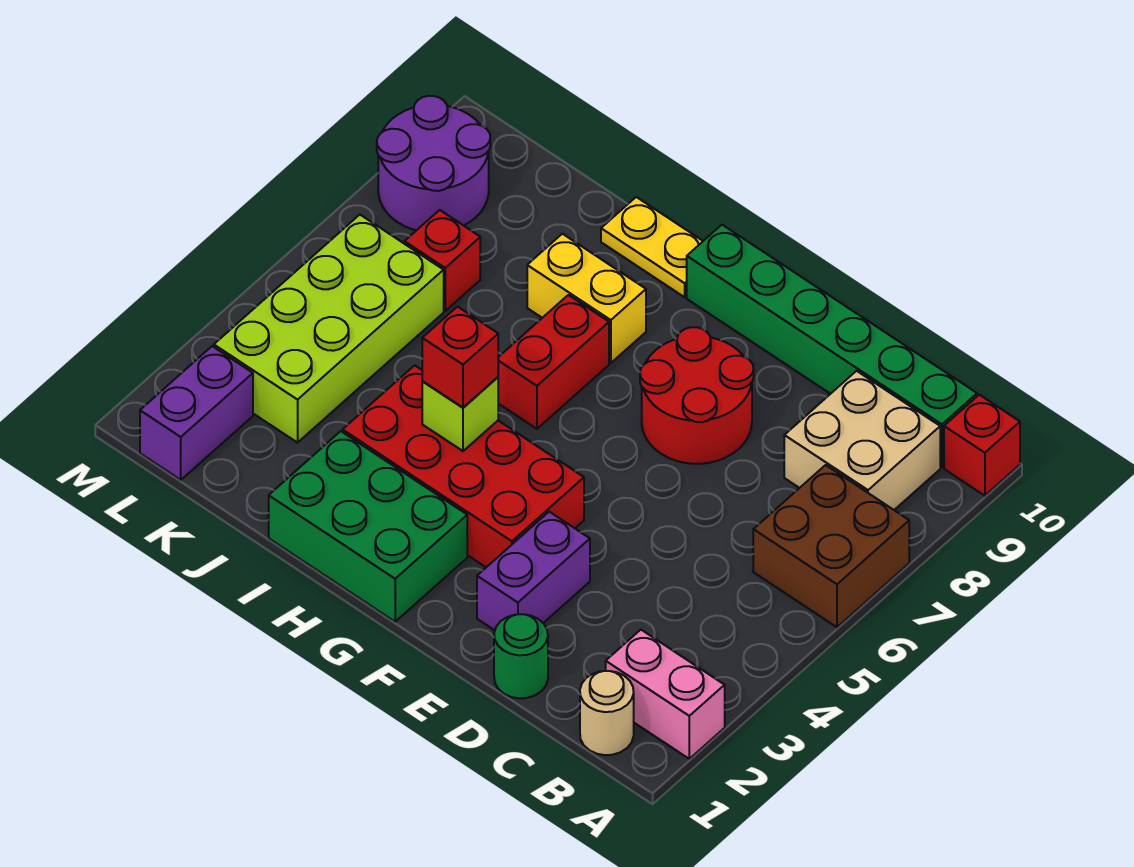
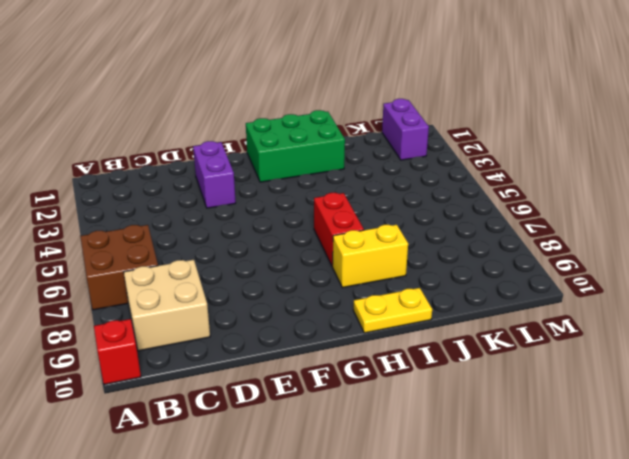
none -> pink brick A2:B2 level 1
none -> tan round brick B1 level 1
none -> green brick B10:G10 level 1

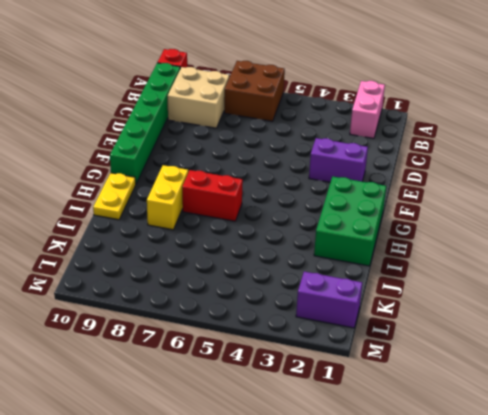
none -> tan round brick B1 level 1
none -> green round brick D1 level 1
none -> red round brick E7:F8 level 1

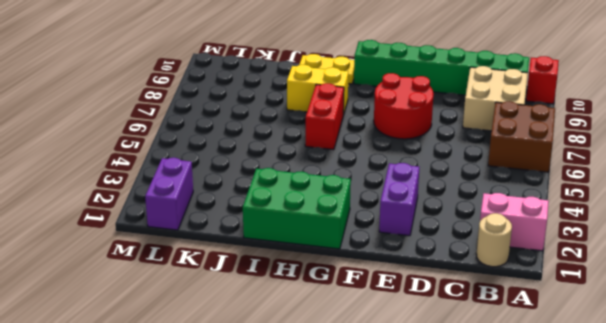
none -> green round brick D1 level 1
none -> red brick F3:I4 level 1
none -> lime brick K3:L6 level 1

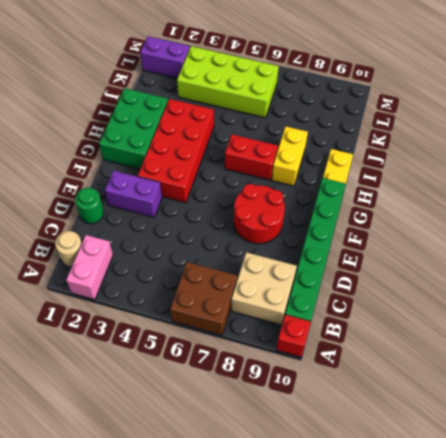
none -> red brick K7 level 1
none -> purple round brick L8:M9 level 1
none -> lime brick H4 level 2

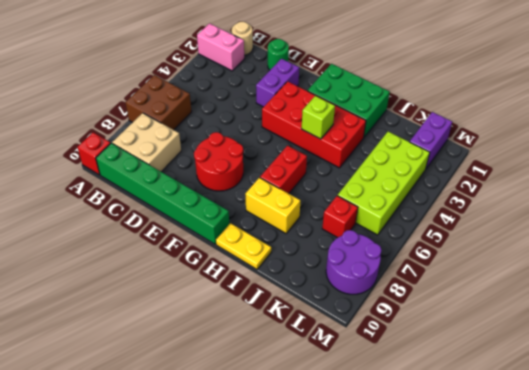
none -> red brick H4 level 3

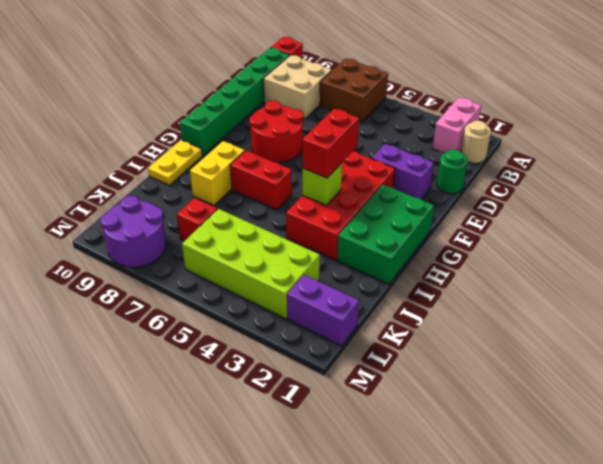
red brick G4:H4 level 3 -> red brick H4 level 3

